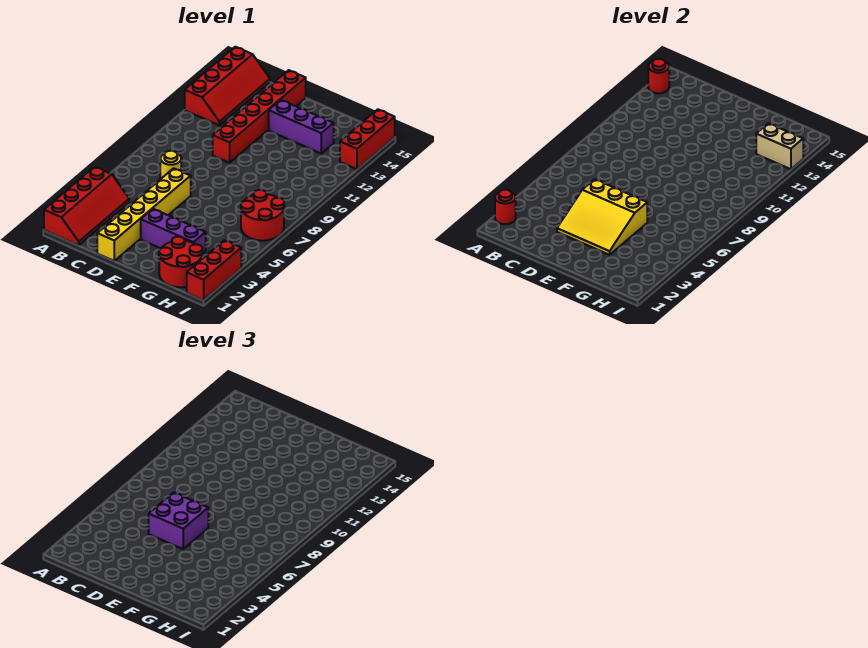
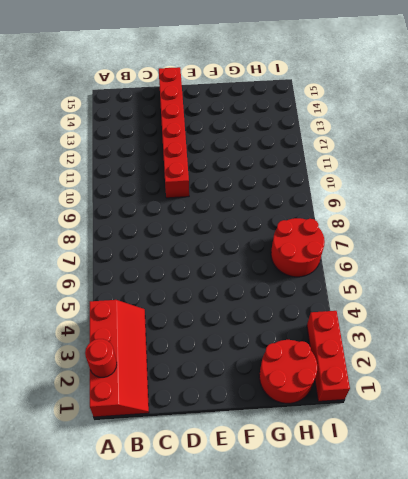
none -> red slope A12:B15 level 1 top A
none -> yellow round brick C7 level 1
none -> yellow brick D1:D6 level 1

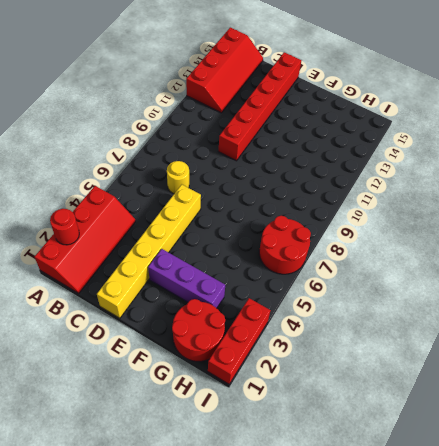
none -> purple brick E13:G13 level 1
none -> red brick I13:I15 level 1
none -> red round brick A14 level 2

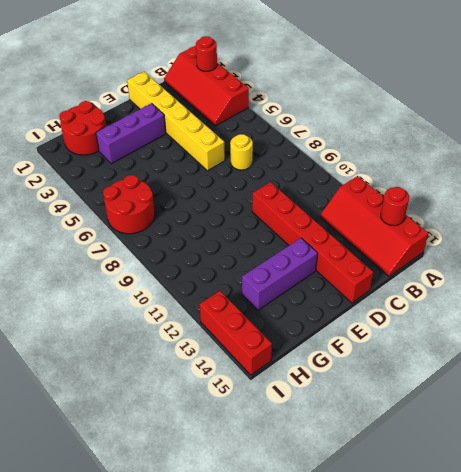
none -> red brick I1:I3 level 1
none -> yellow slope D3:F5 level 2 top 5
none -> tan brick H13:I13 level 2

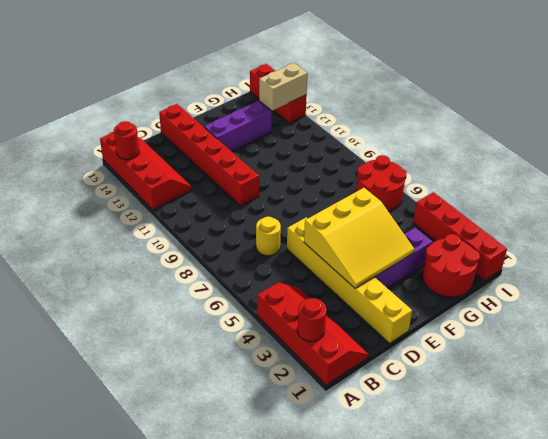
red brick I1:I4 level 1 -> red brick I1:I3 level 1
none -> purple brick D5:E6 level 3

